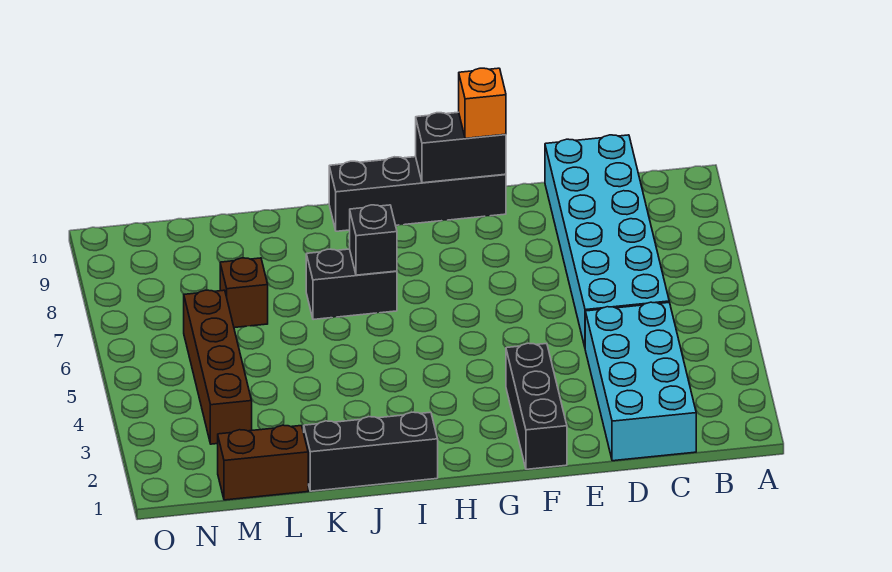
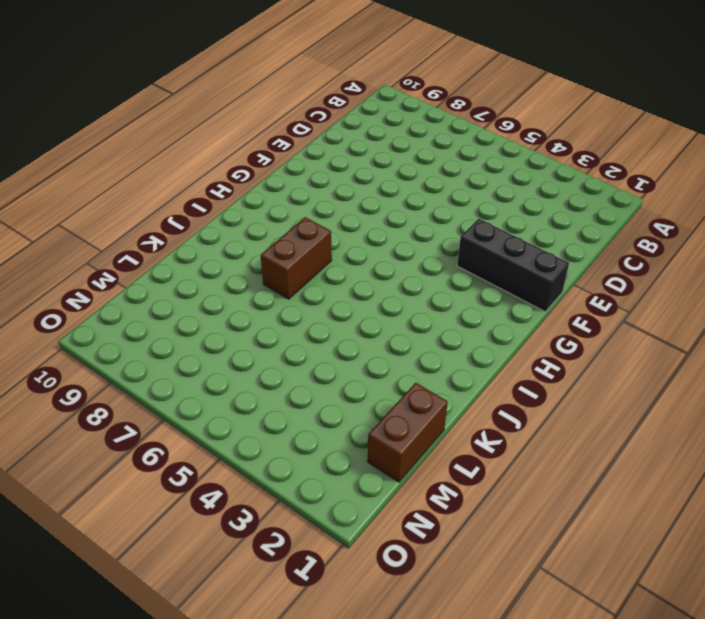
brown brick I7:J7 level 1 -> black brick I7:J7 level 1
none -> cyan brick C1:D4 level 1
none -> cyan brick C5:D10 level 1
none -> black brick F10:I10 level 1

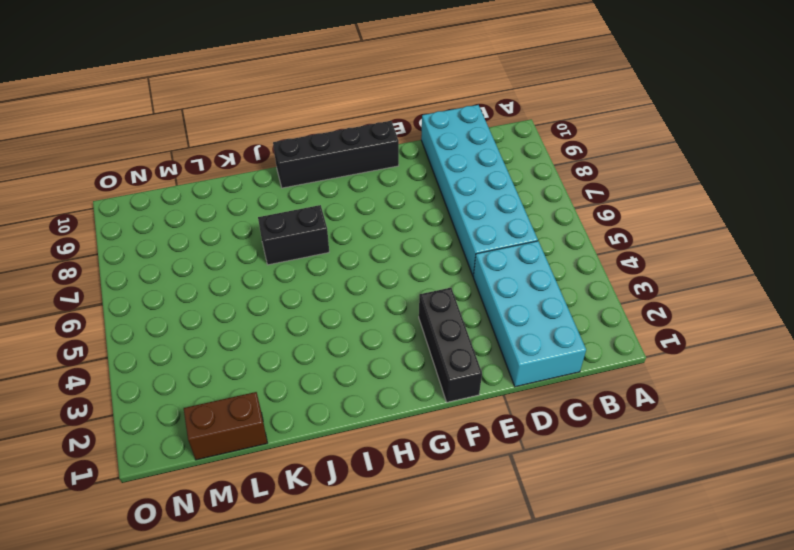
none -> black brick I1:K1 level 1
none -> brown brick L7 level 1
none -> brown brick M3:M6 level 1

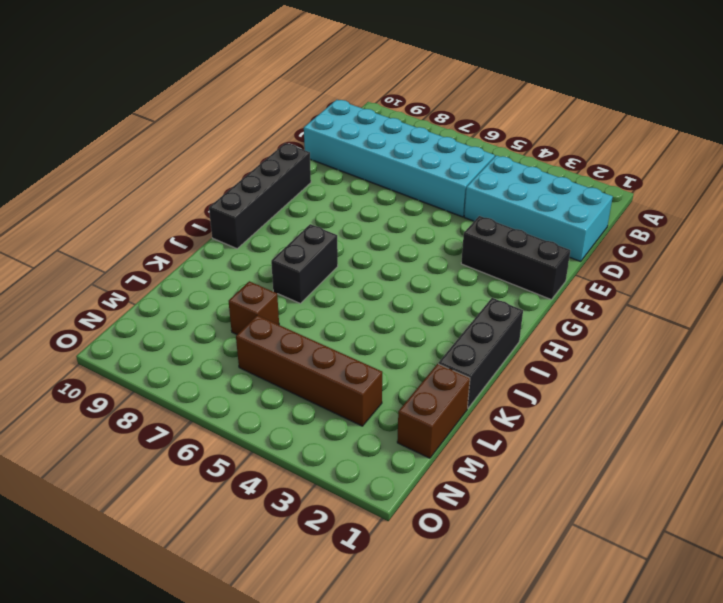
none -> black brick F10:G10 level 2
none -> black brick I7 level 2
none -> orange brick F10 level 3

